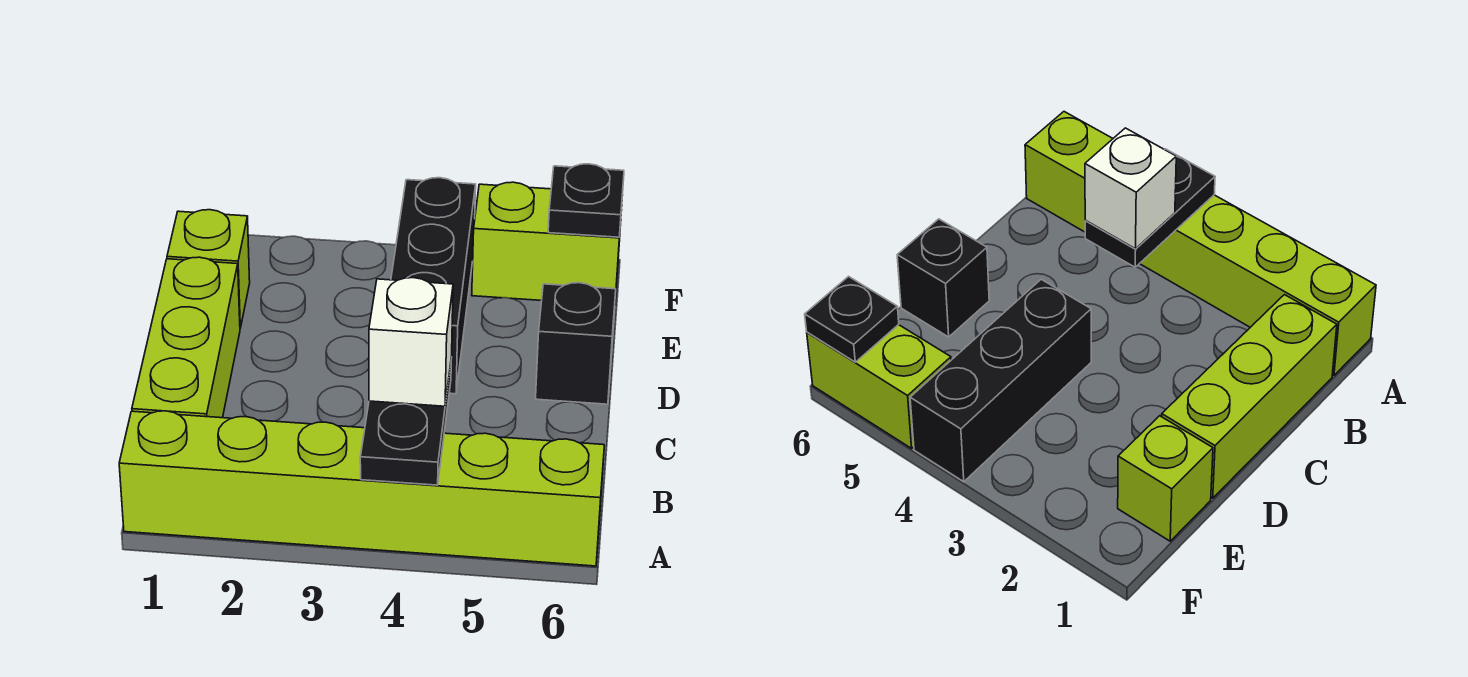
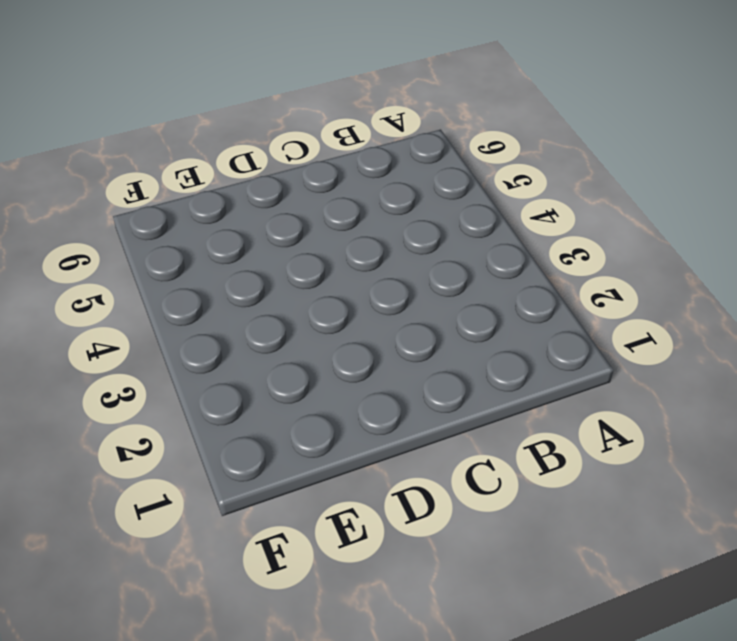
none -> lime brick A1:A6 level 1
none -> lime brick B1:D1 level 1

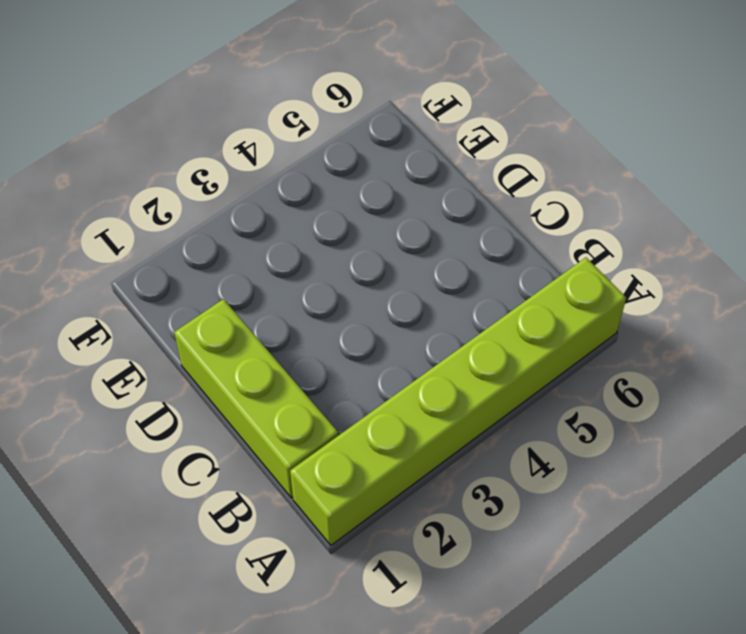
none -> black brick D4:F4 level 1
none -> black brick D6 level 1

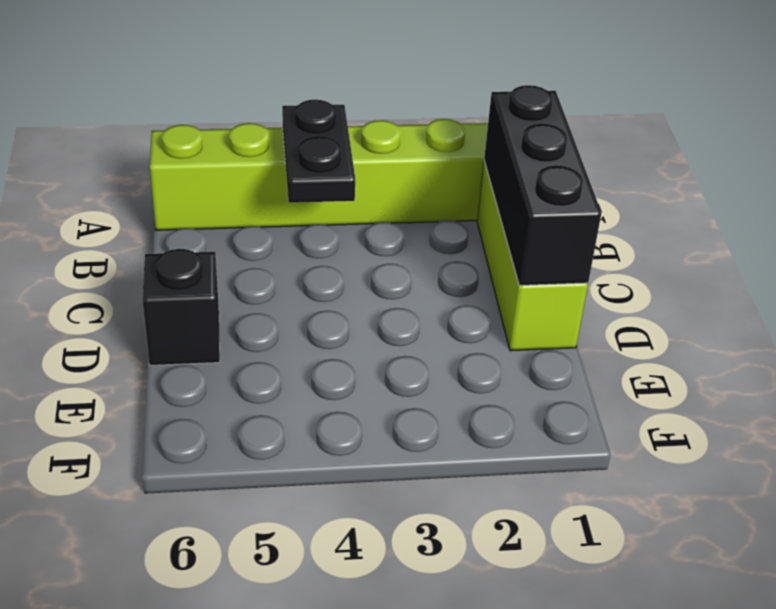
black brick B1:D1 level 2 -> black brick D4:F4 level 1
none -> lime brick E1 level 1
none -> lime brick F5:F6 level 1

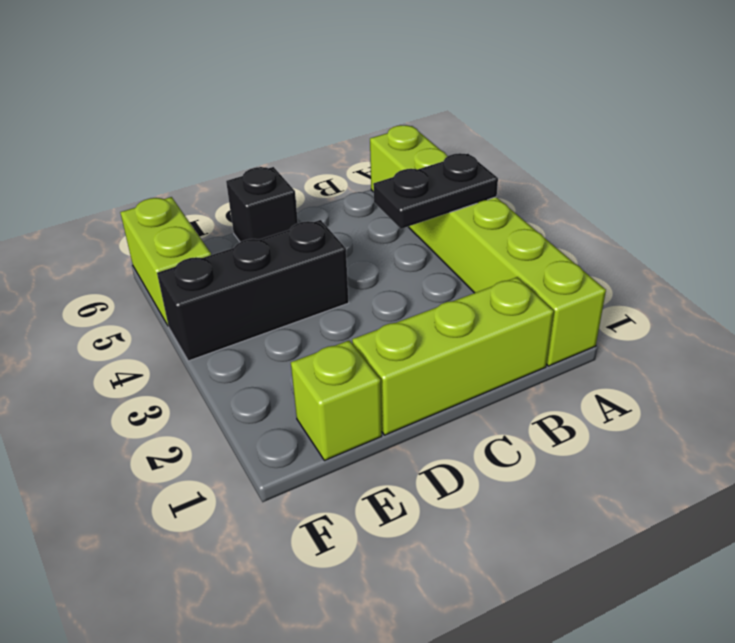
none -> black plate F6 level 2
none -> white brick B4 level 3

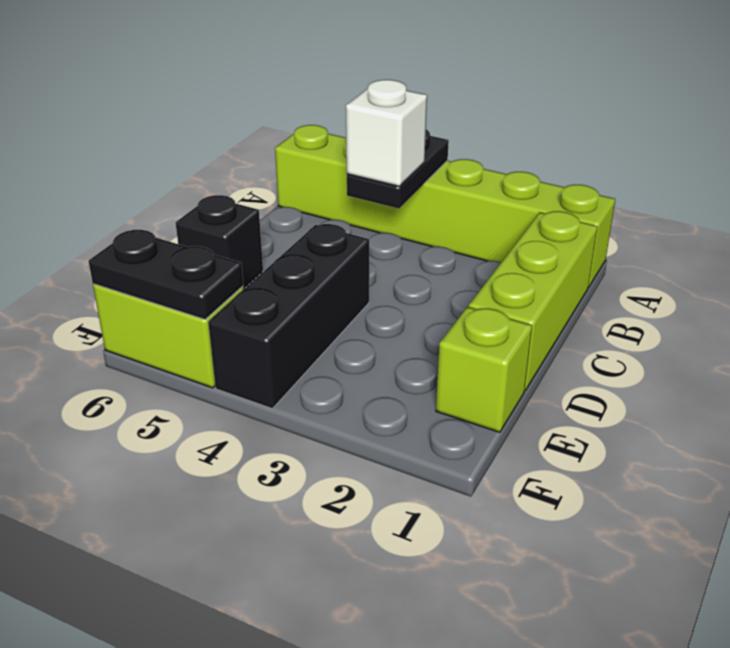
black plate F5:F6 level 2 -> black plate F6 level 2

